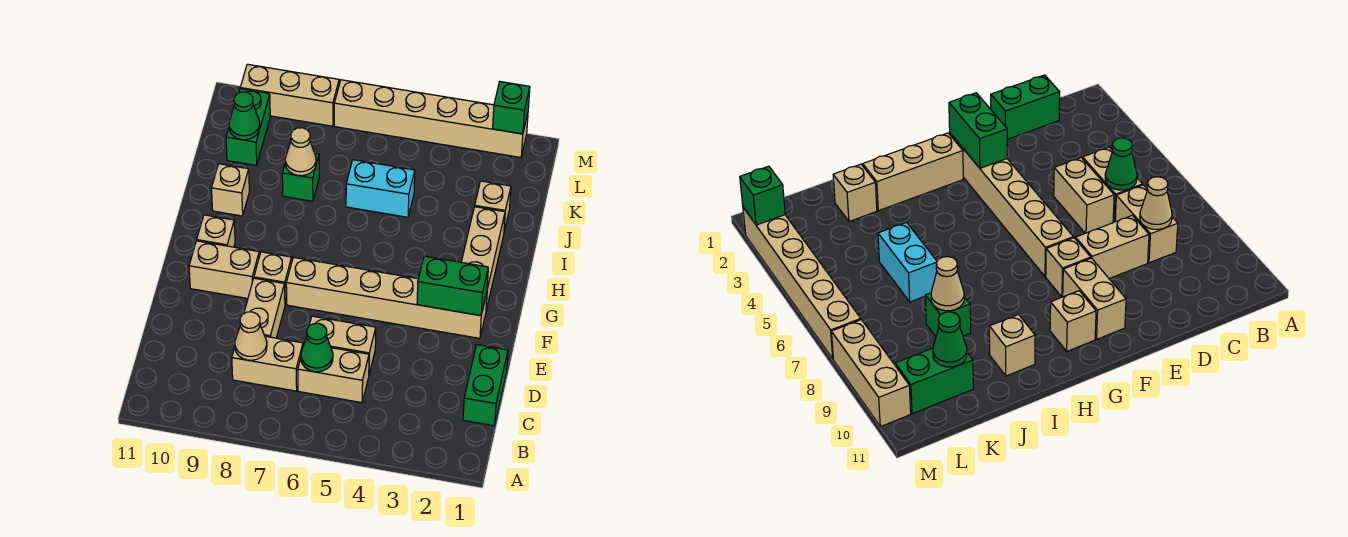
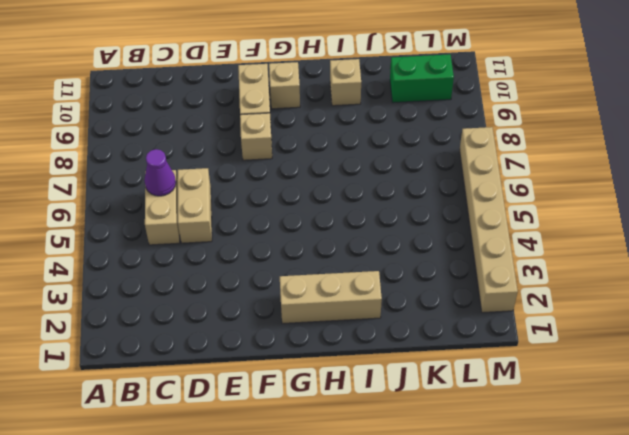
purple cone C6 level 2 -> green cone C6 level 2
none -> green brick C1:D1 level 1
none -> tan brick C7:C8 level 1
none -> tan brick D8:E8 level 1

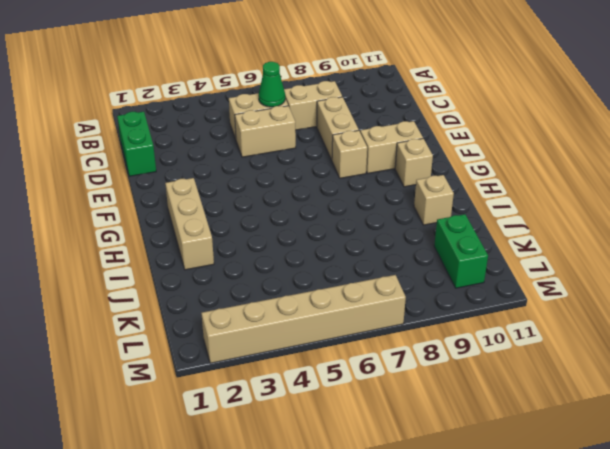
none -> tan brick F2:F7 level 1
none -> tan brick J2 level 1
none -> cyan brick J5:J6 level 1

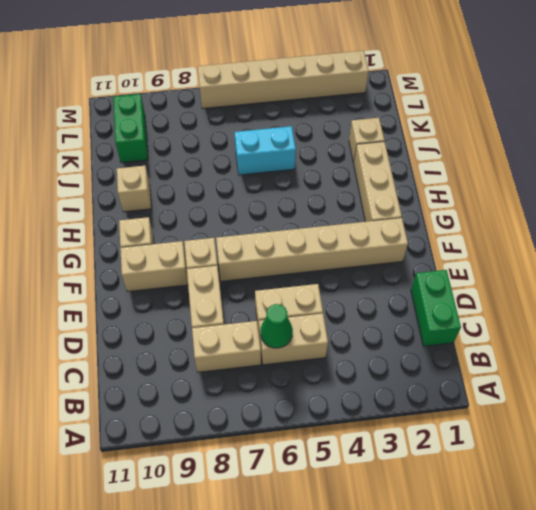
none -> green brick J8 level 1
none -> tan brick M8:M10 level 1
none -> tan cone C8 level 2

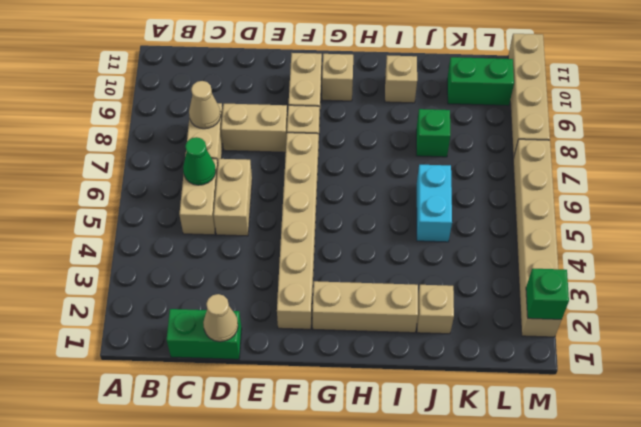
tan cone D1 level 2 -> tan cone J8 level 2
tan brick M8:M11 level 1 -> tan brick M8:M10 level 1
none -> green brick F2:F3 level 2
none -> green cone K10 level 2

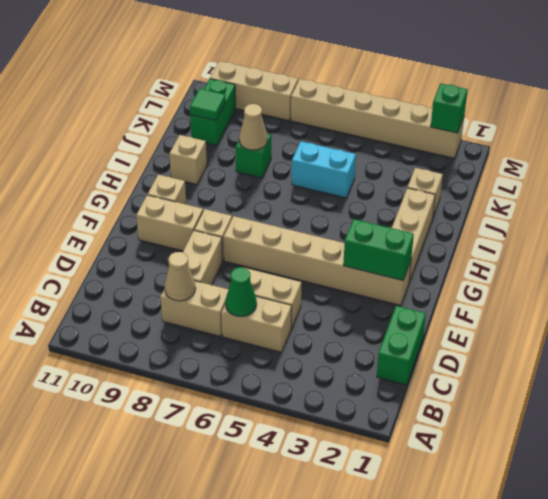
green tile K10 level 2 -> green cone K10 level 2

